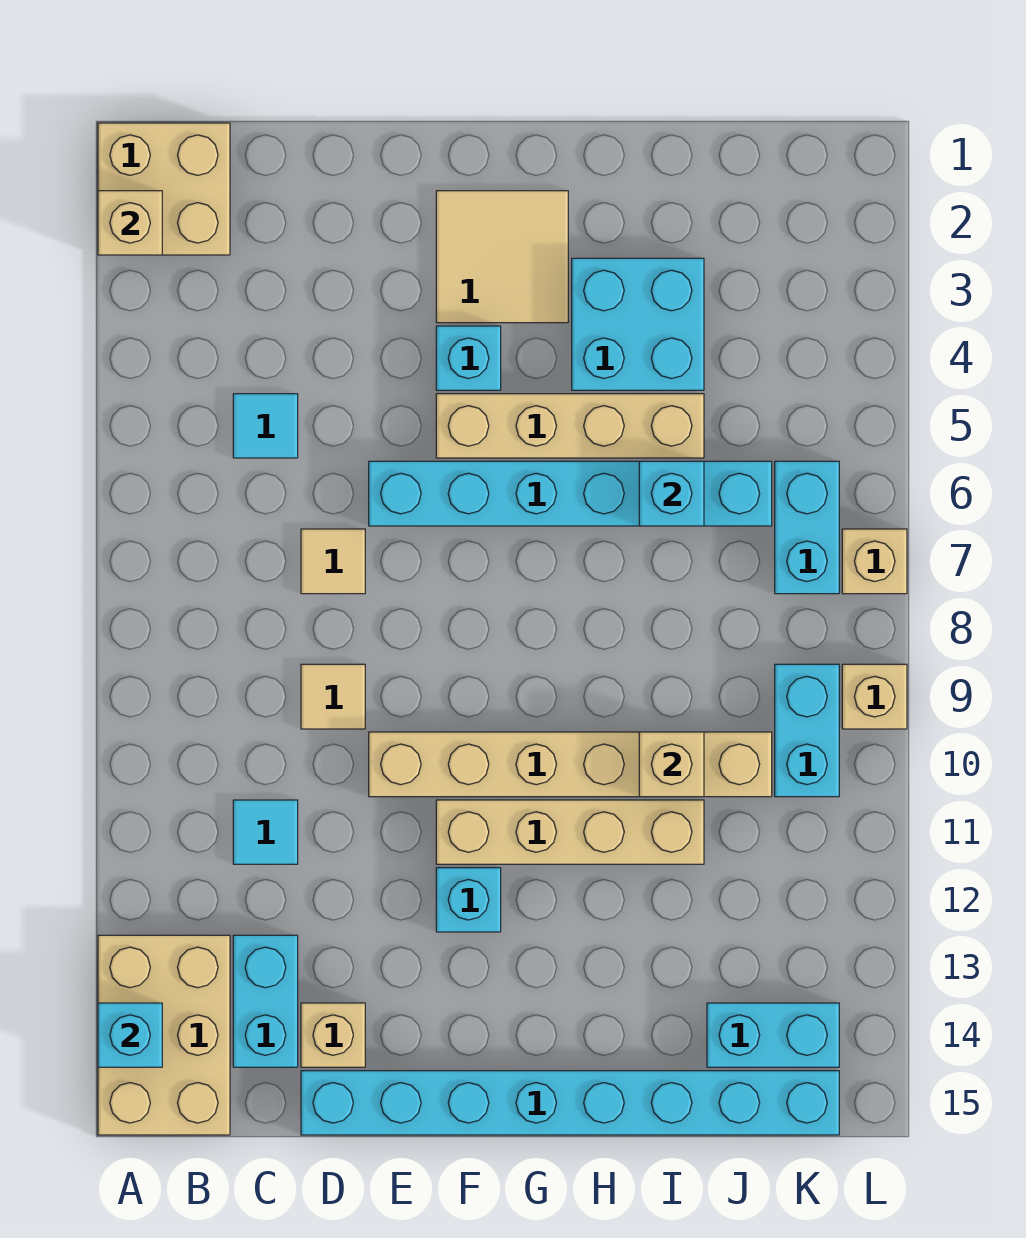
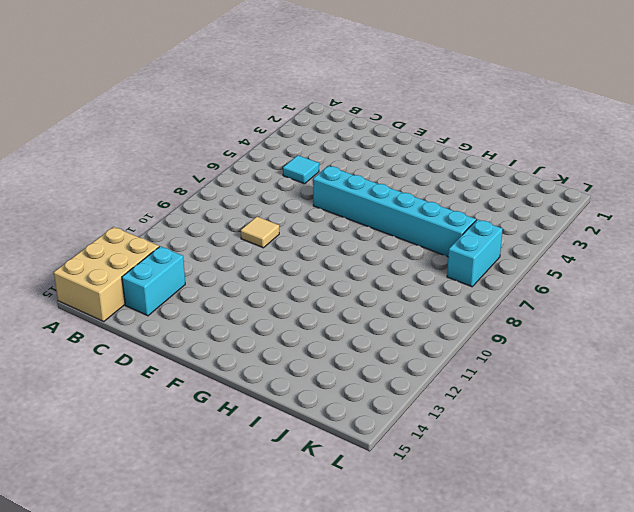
none -> tan brick A1:B2 level 1
none -> cyan tile C11 level 1
none -> tan tile D7 level 1

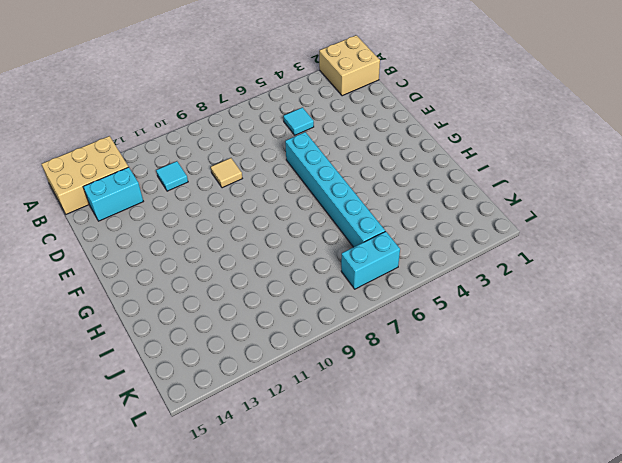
none -> tan tile D7 level 1
none -> tan brick D14 level 1
none -> cyan brick D15:K15 level 1

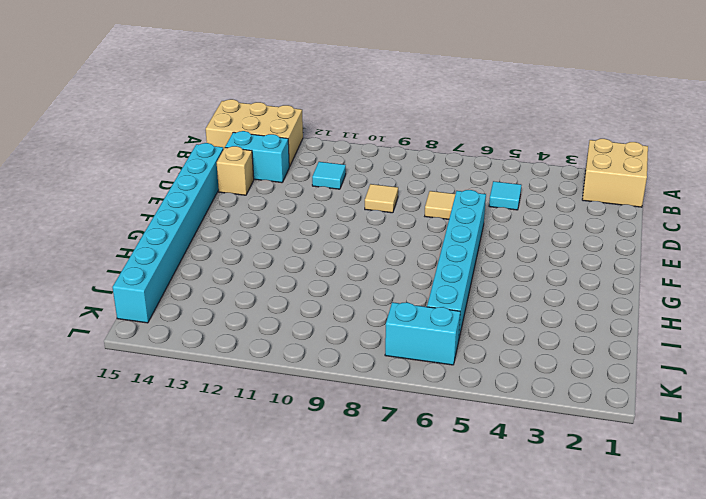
none -> tan brick E10:J10 level 1
none -> tan tile F2:G3 level 1
none -> cyan brick F4 level 1

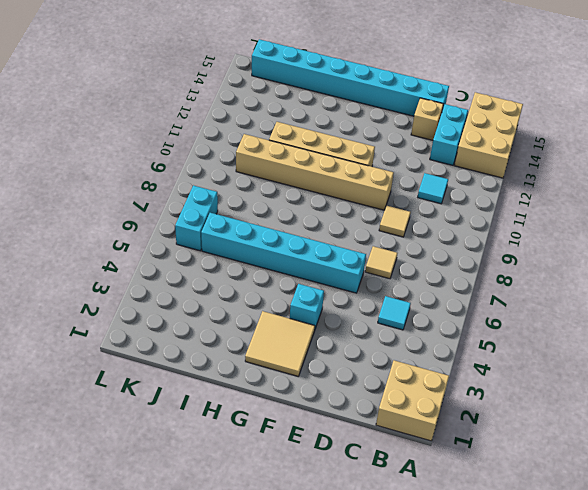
none -> tan brick F5:I5 level 1
none -> cyan brick F12 level 1
none -> cyan brick H3:I4 level 1

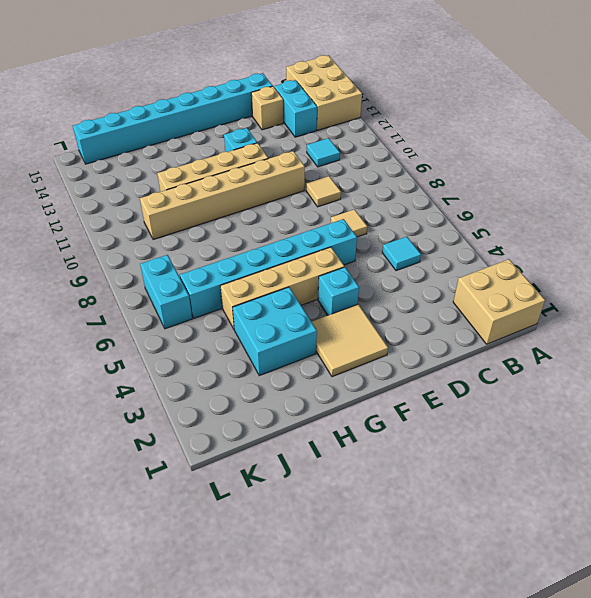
none -> cyan brick J14:K14 level 1
none -> cyan brick K9:K10 level 1
none -> tan brick L7 level 1

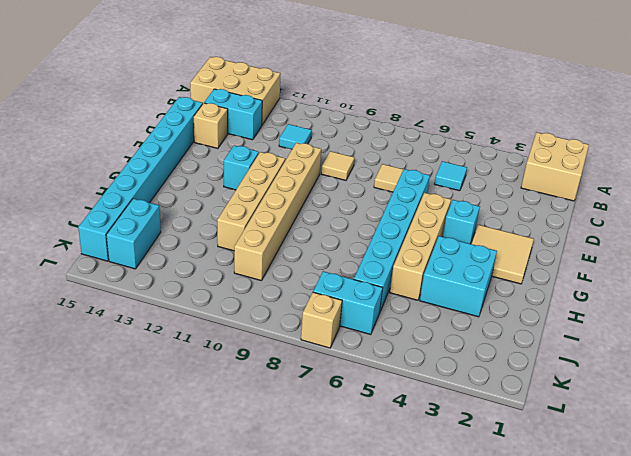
none -> cyan brick K9:K10 level 1
none -> tan brick L9 level 1
none -> tan brick A2 level 2

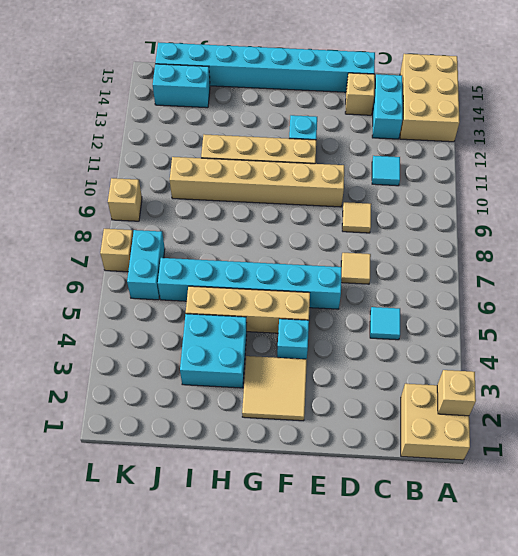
none -> cyan brick K9:K10 level 1
none -> cyan brick A14 level 2
none -> cyan brick I6 level 2

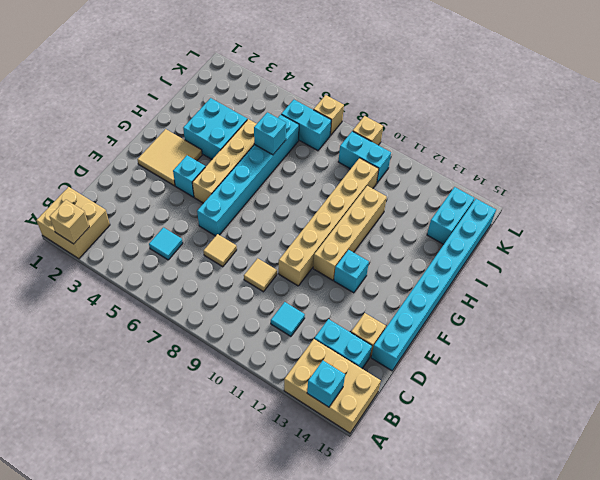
none -> tan brick I10 level 2

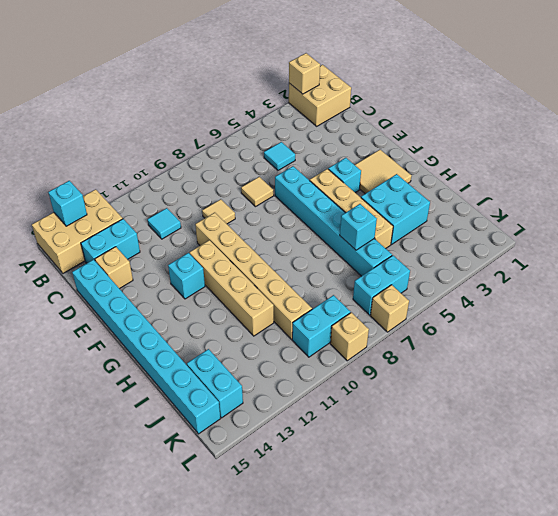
none -> tan brick I10 level 2

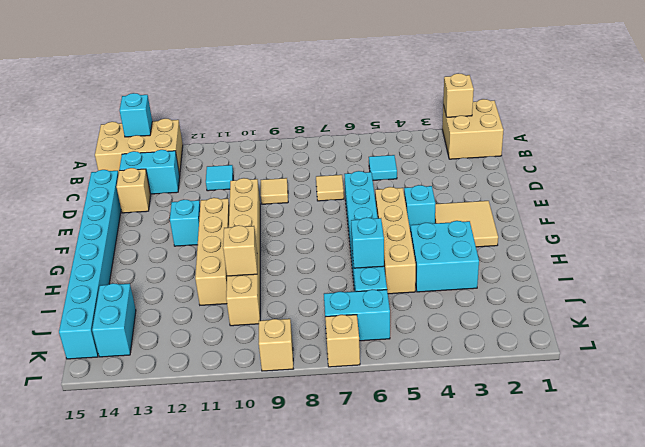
none -> cyan brick K9:K10 level 1

